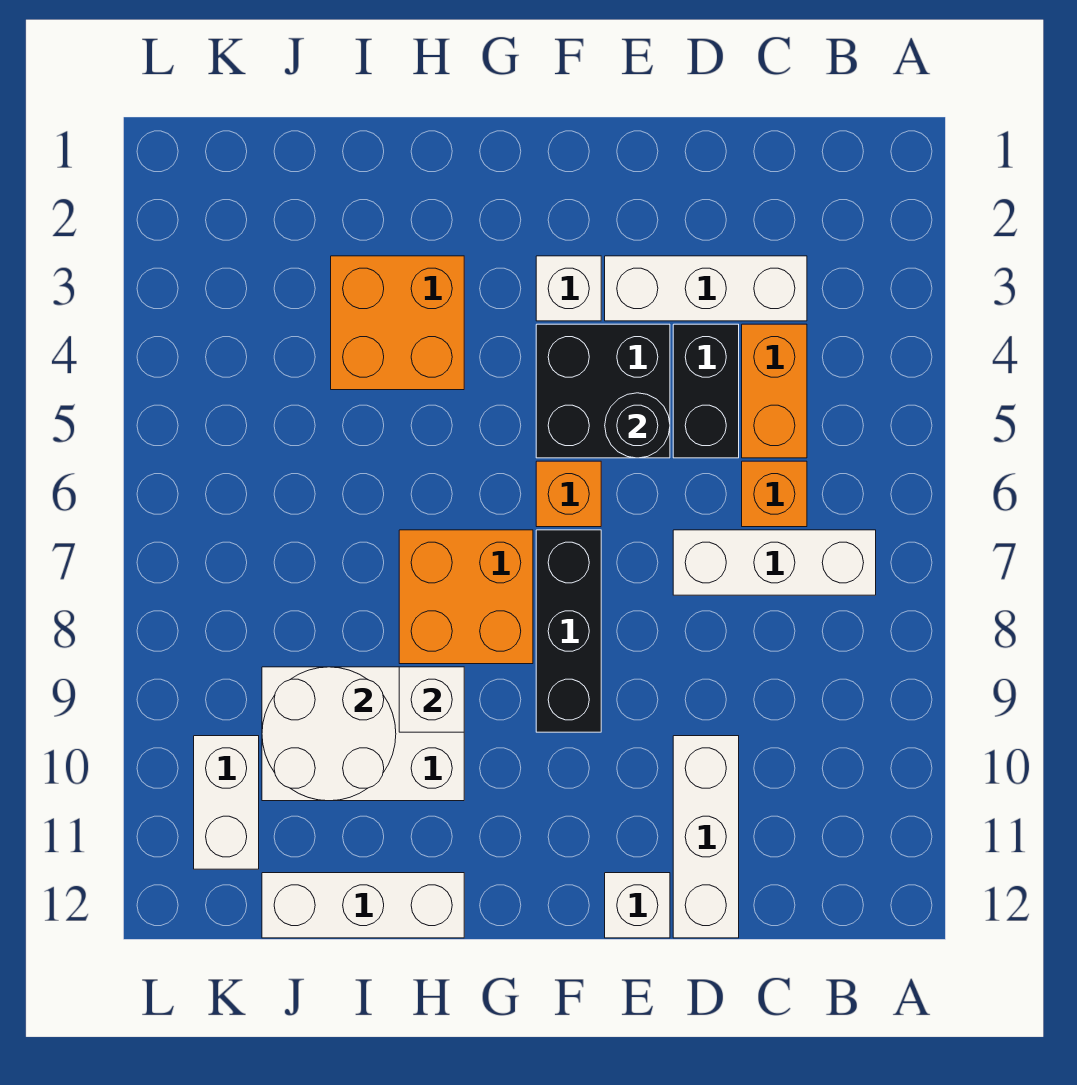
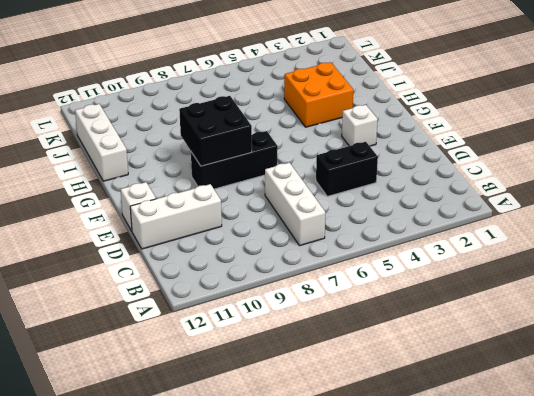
black brick F8:G9 level 2 -> black brick E4:F5 level 1
none -> white brick C3:E3 level 1
none -> orange brick C4:C5 level 1
none -> orange brick C6 level 1

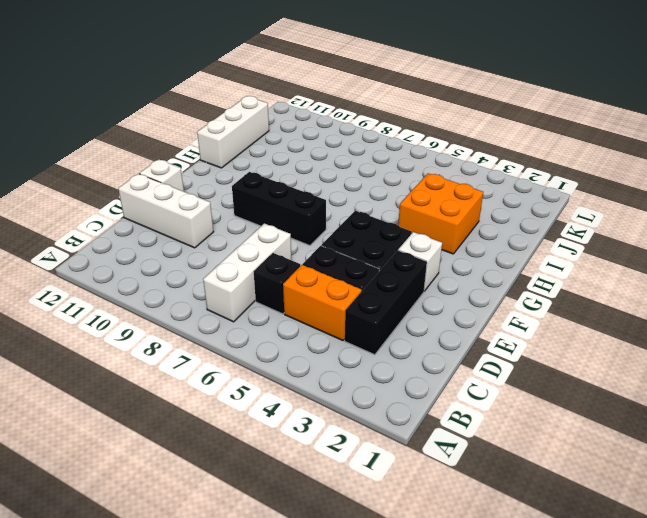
black brick C3:E3 level 1 -> white brick C3:E3 level 1
black brick C6 level 1 -> orange brick C6 level 1
none -> orange brick F6 level 1
none -> orange brick G7:H8 level 1
none -> white brick H9:J10 level 1

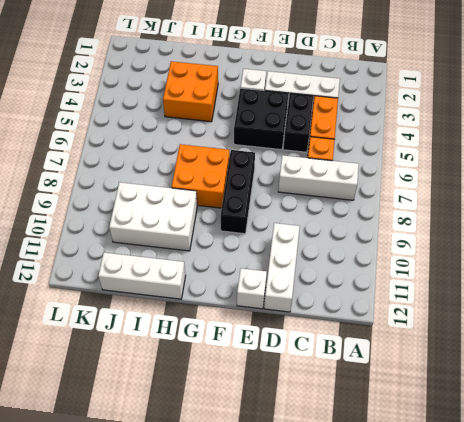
none -> orange brick F6 level 1
none -> white brick K10:K11 level 1
none -> black round brick E5 level 2

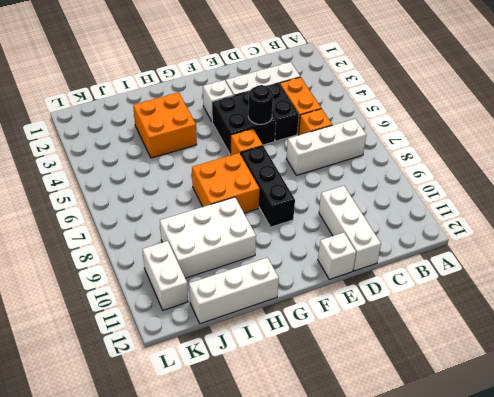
none -> white brick H9 level 2
none -> white round brick I9:J10 level 2

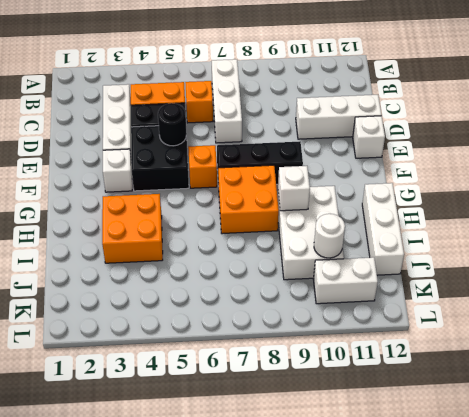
white round brick J10 level 2 -> white round brick I9:J10 level 2

